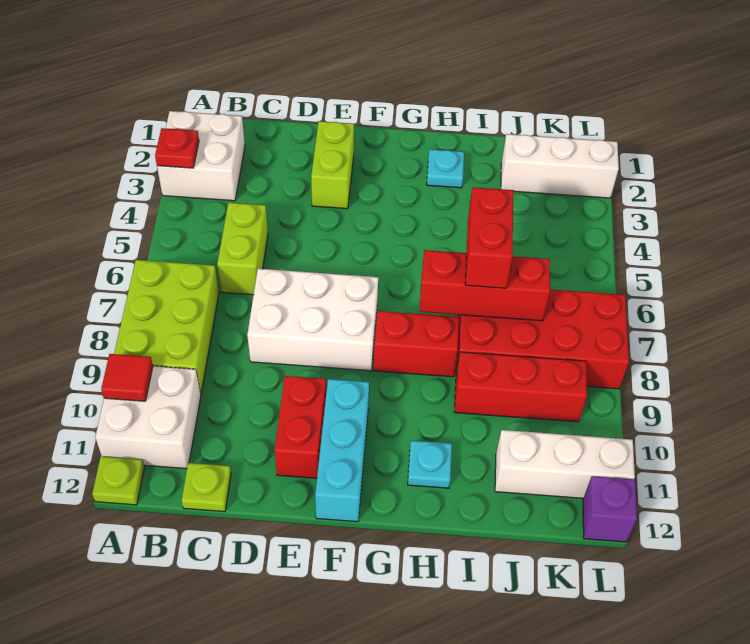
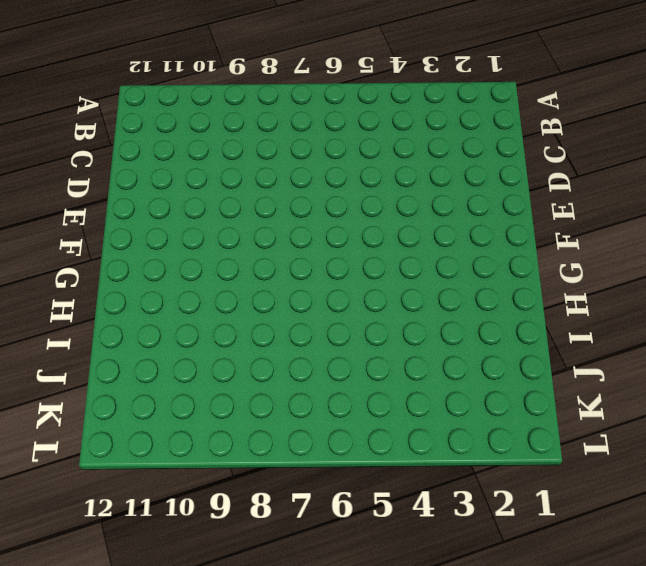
none -> white brick A2:B3 level 1
none -> lime brick A7:B9 level 1
none -> white brick A10:B11 level 1

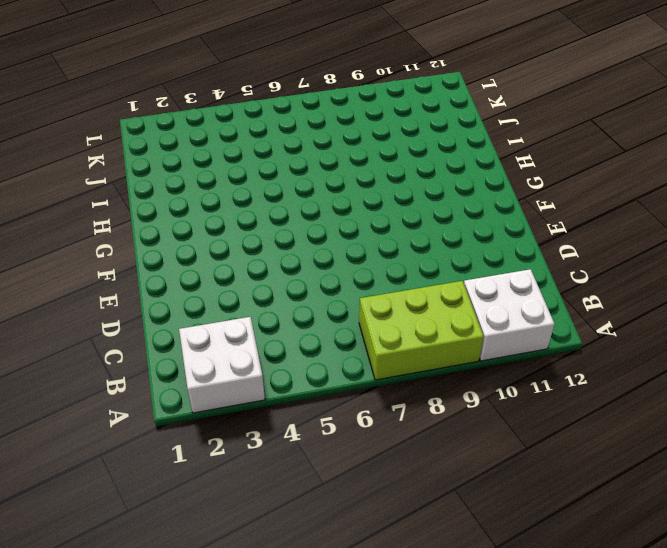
none -> lime plate A12 level 1
none -> lime brick C5:C6 level 1
none -> lime plate C12 level 1

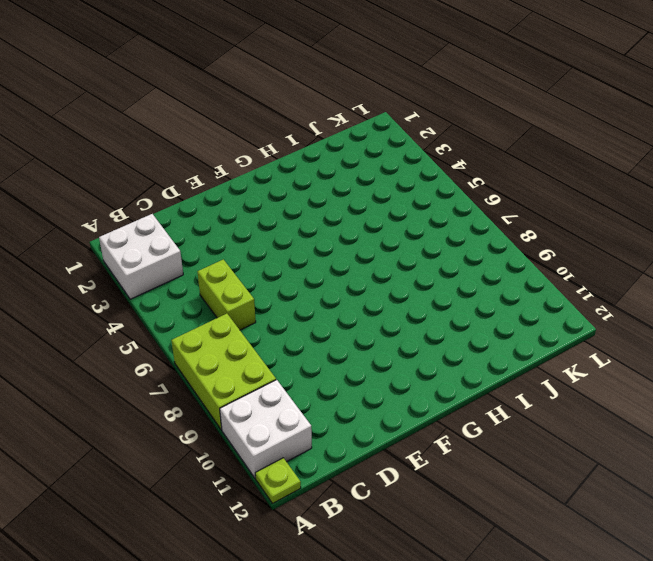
none -> lime plate C12 level 1
none -> white brick D7:F8 level 1
none -> lime brick E2:E3 level 1

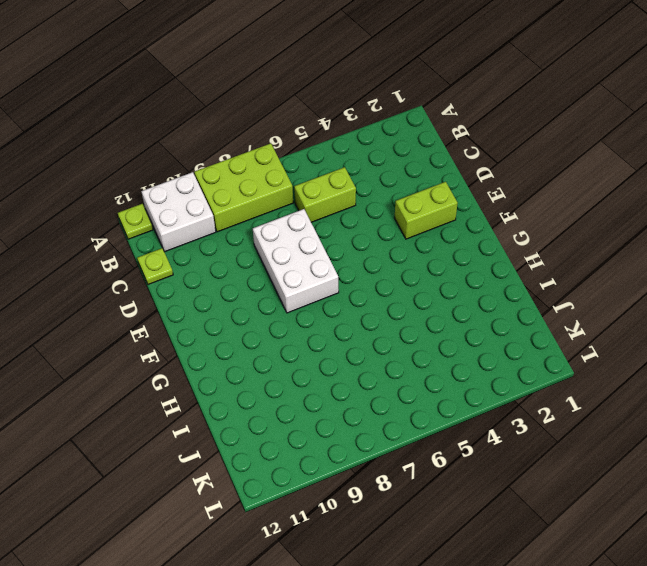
none -> white brick A2:B3 level 1
none -> red brick E10:E11 level 1
none -> cyan brick F10:F12 level 1

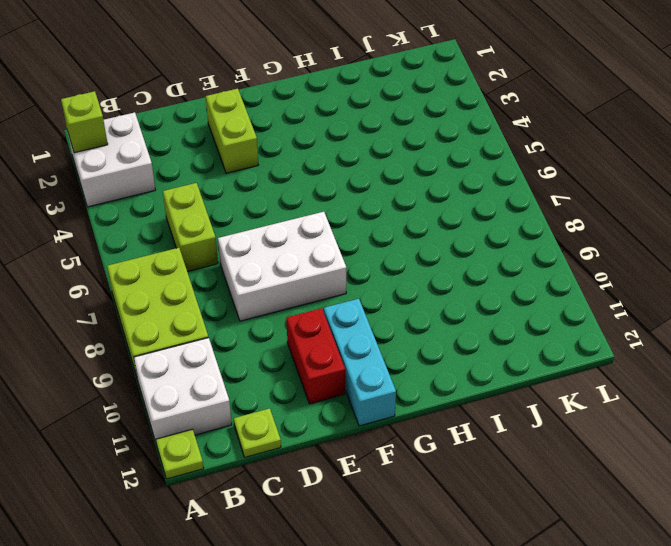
lime brick A2 level 2 -> none
none -> red brick G8:H8 level 1
none -> cyan plate H2 level 1
none -> cyan plate H11 level 1

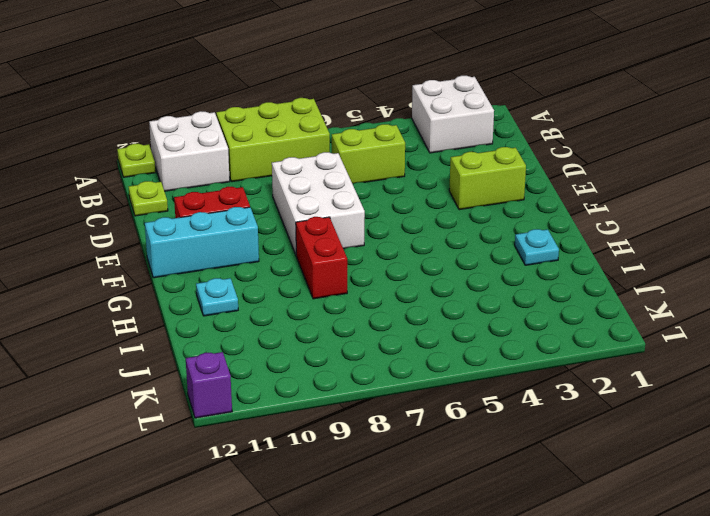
none -> red brick I7:L8 level 1
none -> red brick I9:K9 level 1
none -> white brick J2:L2 level 1

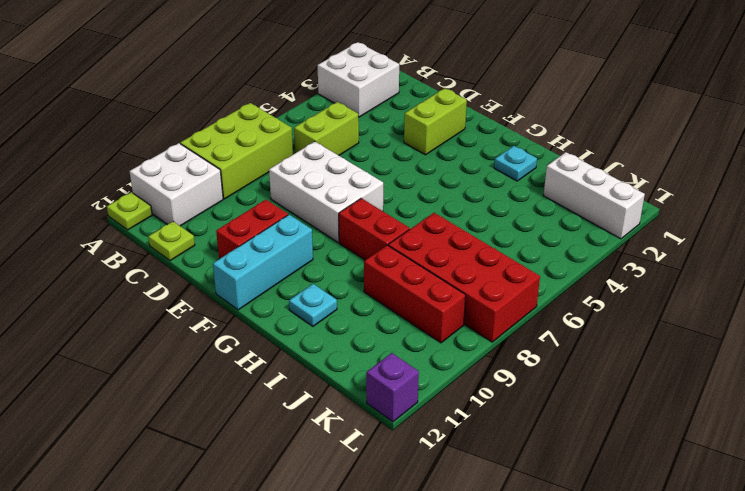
none -> white brick J11:L11 level 1
none -> red plate A3 level 2
none -> red tile A10 level 2

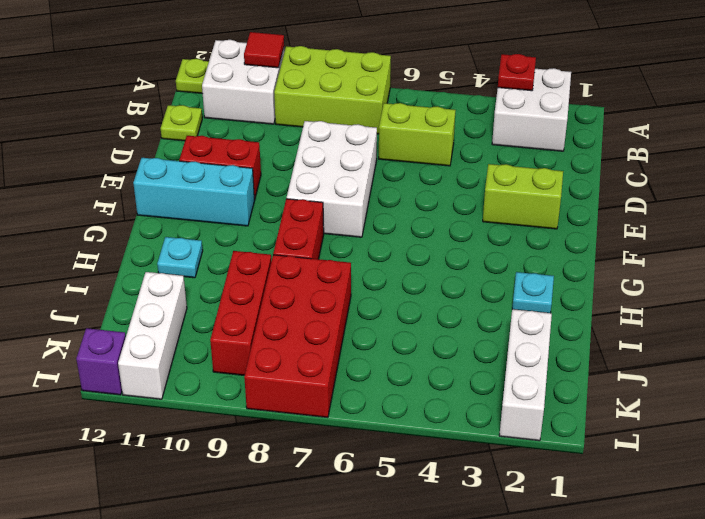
none -> red brick H7:J7 level 2
none -> red brick I6:I7 level 3

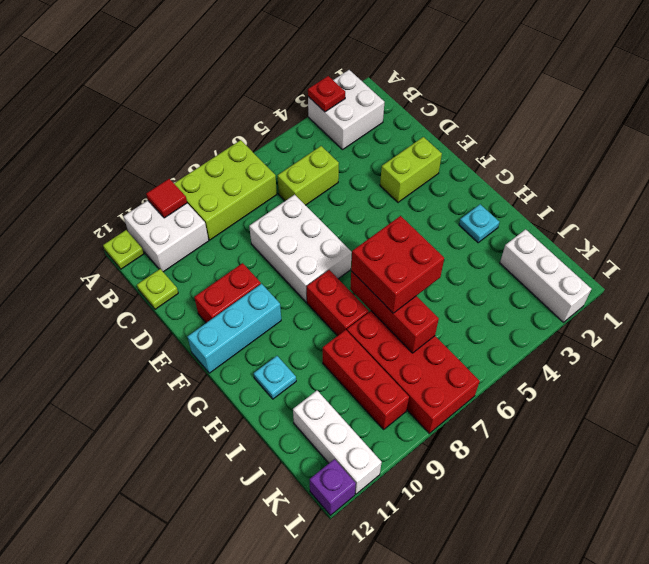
red brick H6:I7 level 3 -> red brick I6:I7 level 3

